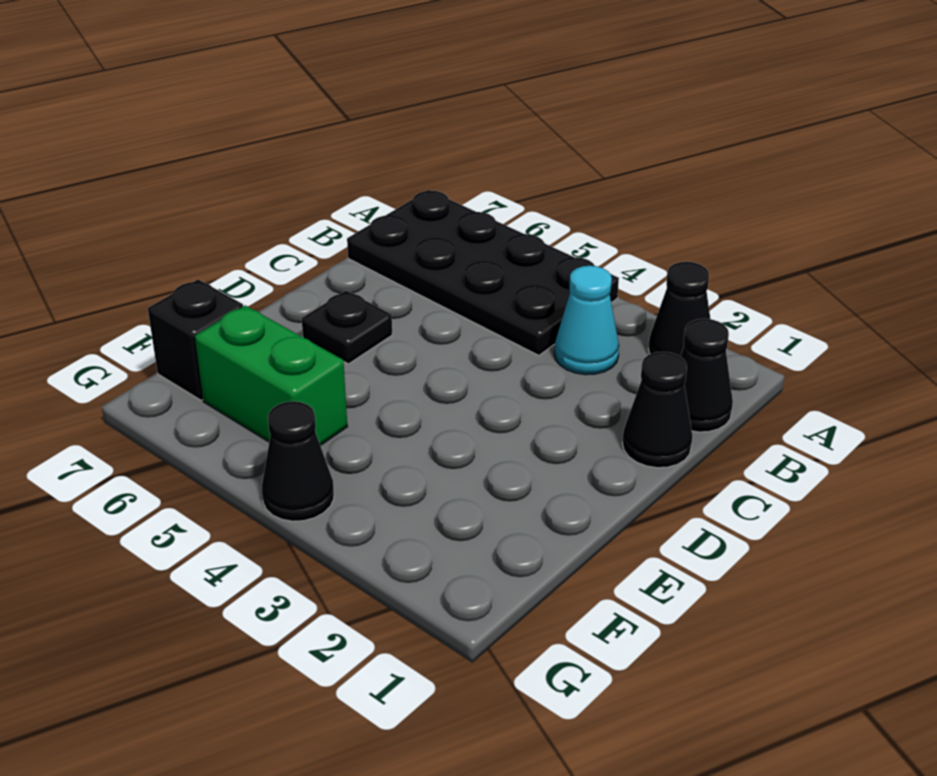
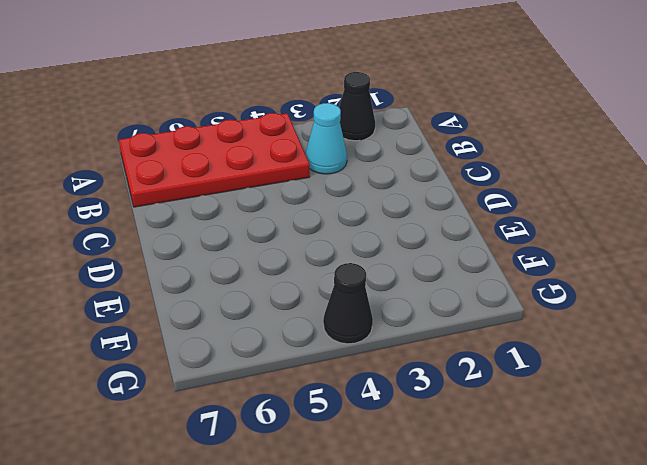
red plate A4:B7 level 1 -> black plate A4:B7 level 1
none -> black cone B1 level 1
none -> black cone C1 level 1

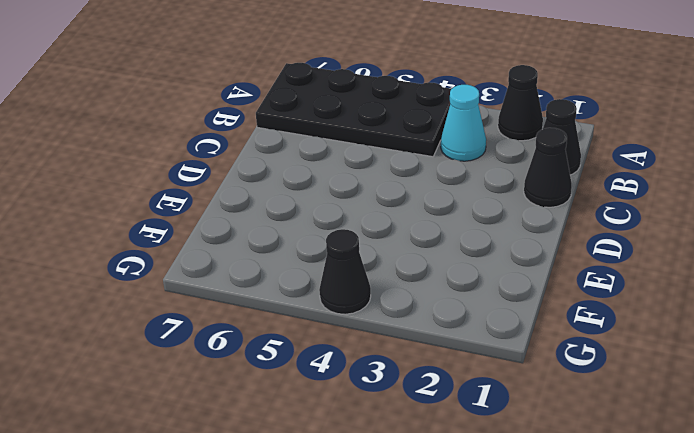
none -> black plate D6 level 1
none -> green brick F5:F6 level 1

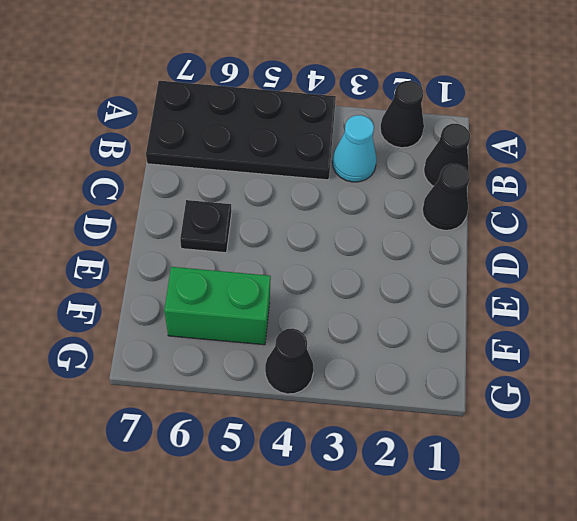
none -> black brick F7 level 1

